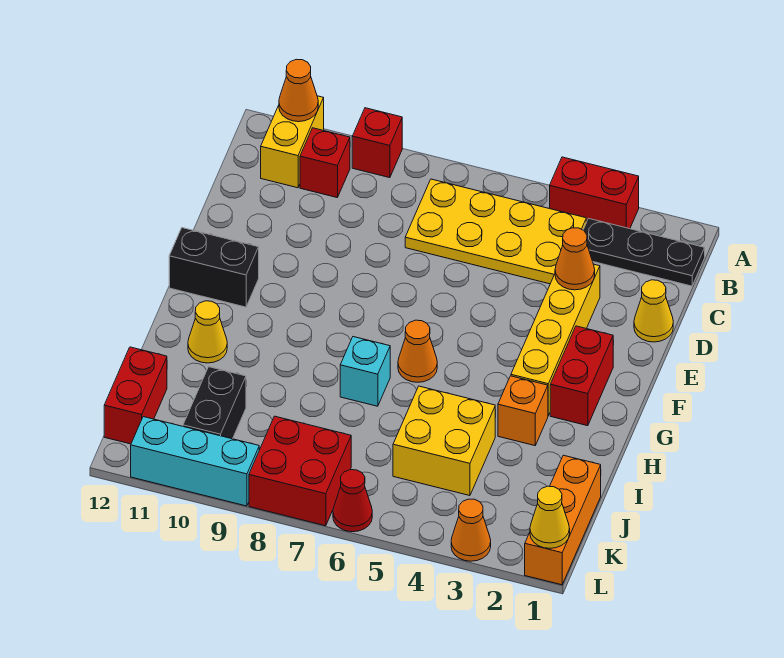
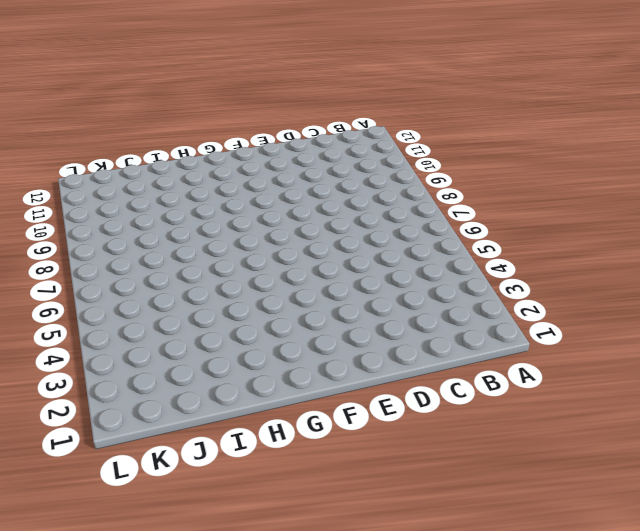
none -> red brick A3:A4 level 1
none -> red brick A9 level 1
none -> yellow brick A11:B11 level 1

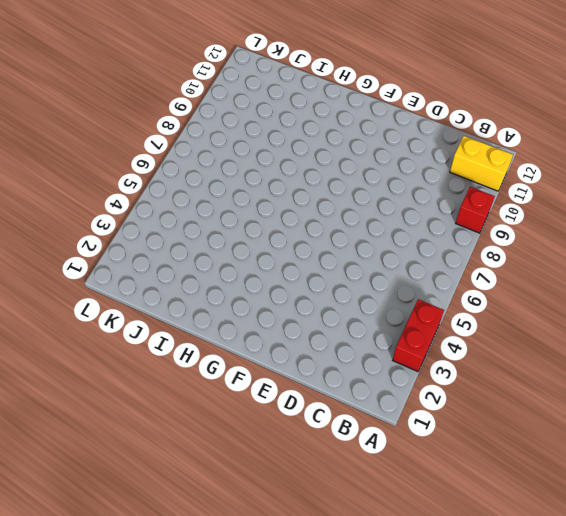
none -> black plate B1:B3 level 1
none -> yellow plate B4:C7 level 1
none -> red brick B10 level 1

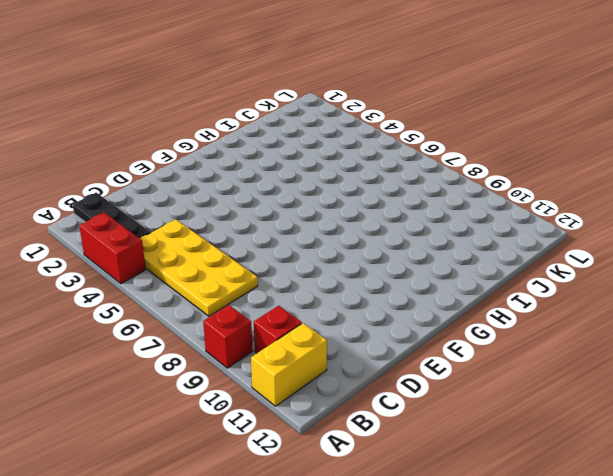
none -> yellow cone D1 level 1
none -> yellow brick D3:G3 level 1
none -> red brick F2:G2 level 1

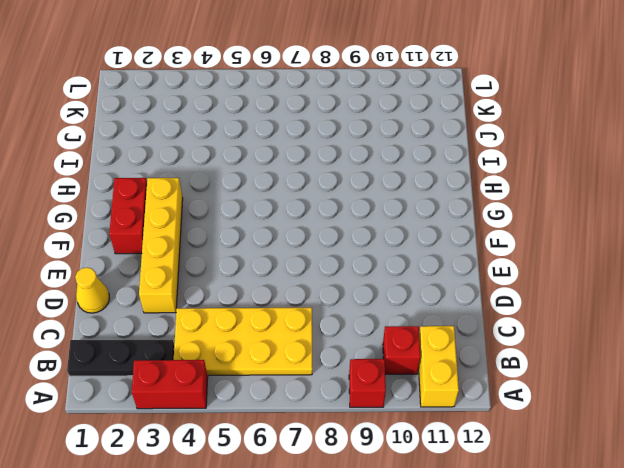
none -> black brick F11:F12 level 1
none -> orange cone G6 level 1
none -> orange brick H3 level 1

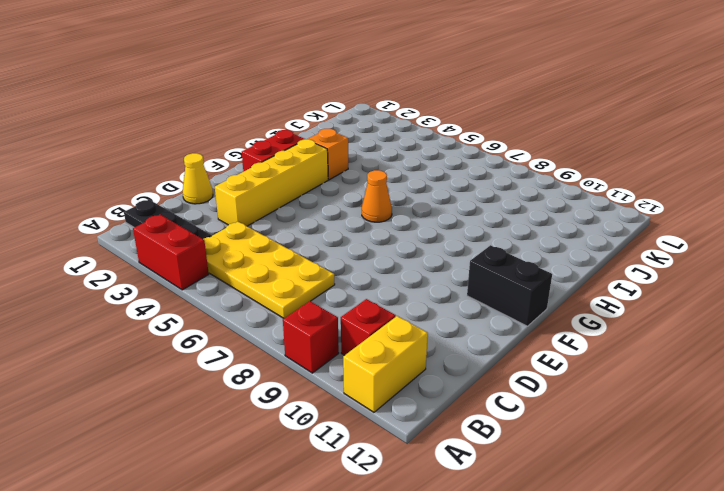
none -> cyan brick H7 level 1
none -> yellow cone H11 level 1
none -> yellow brick I4:J5 level 1

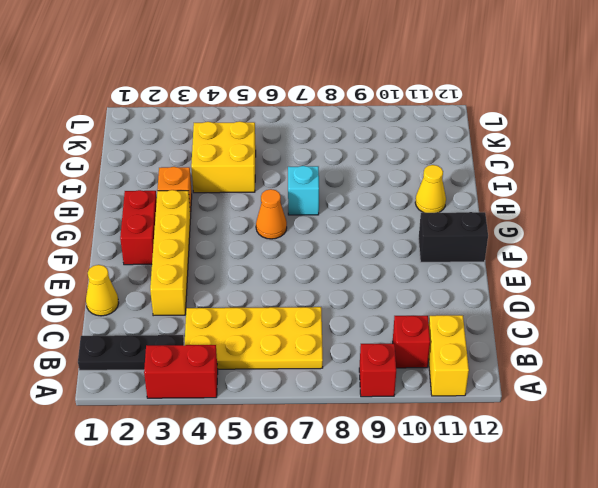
none -> orange brick J1:L1 level 1
none -> black brick J10:K10 level 1
none -> red brick J12:K12 level 1

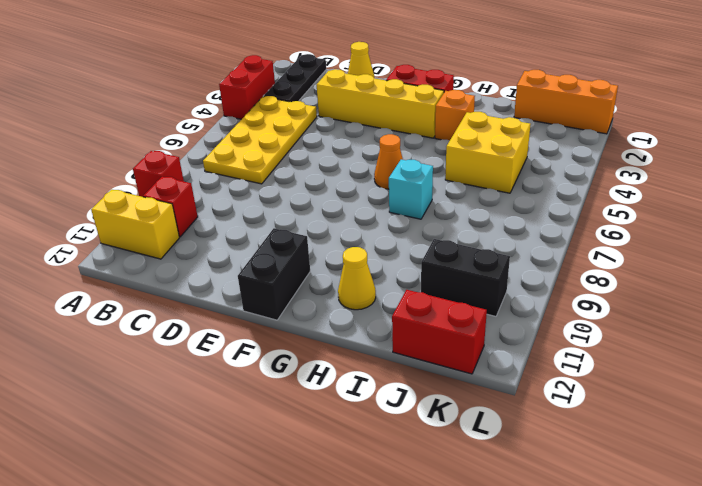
none -> red brick K7:L8 level 1
none -> orange cone L3 level 1
none -> red cone L6 level 1

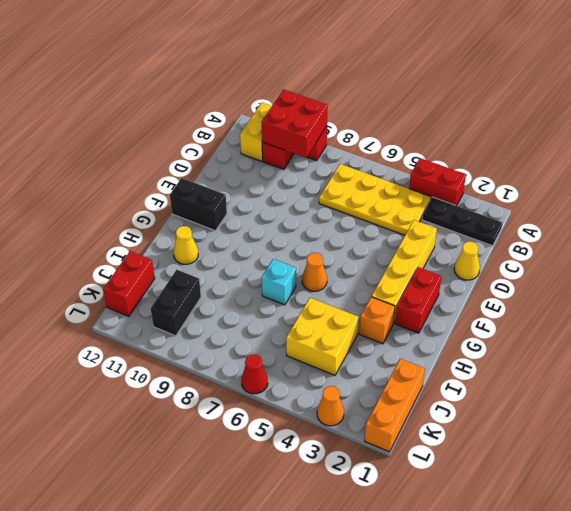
red brick A9:B10 level 2 -> red brick K7:L8 level 1
none -> cyan brick L9:L11 level 1
none -> orange cone A11 level 2
none -> orange cone D3 level 2

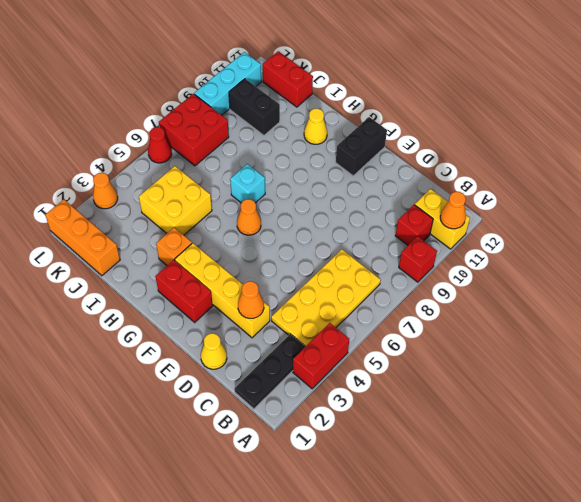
none -> yellow cone L1 level 2

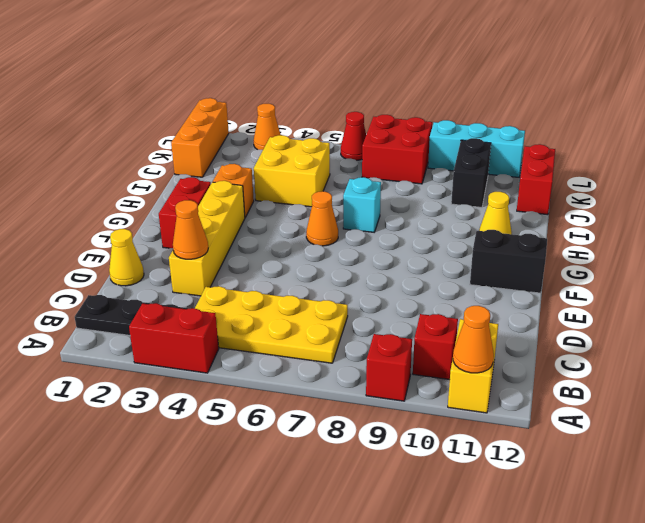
none -> yellow cone L1 level 2

